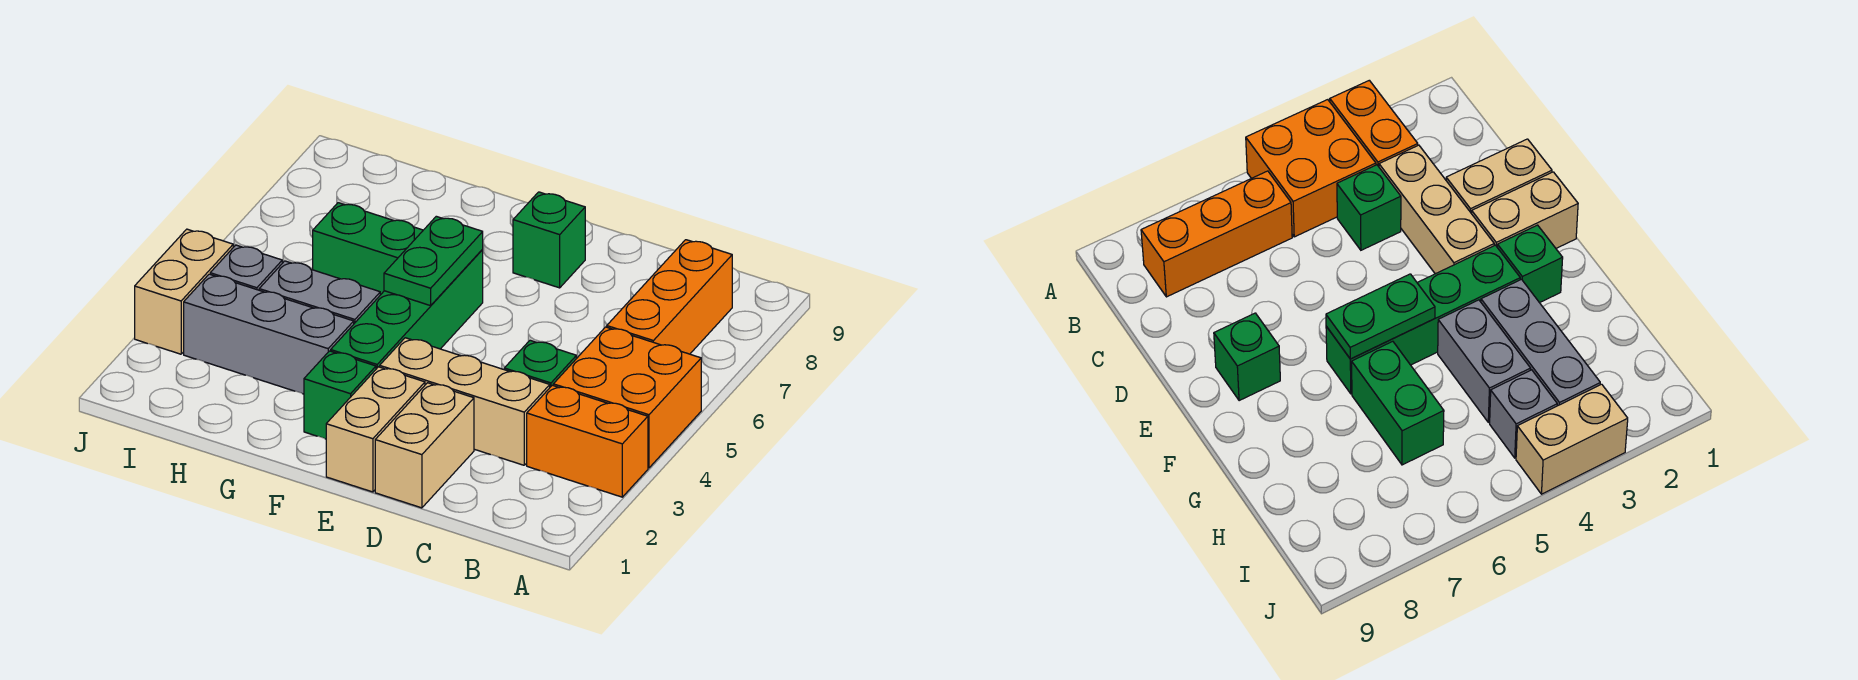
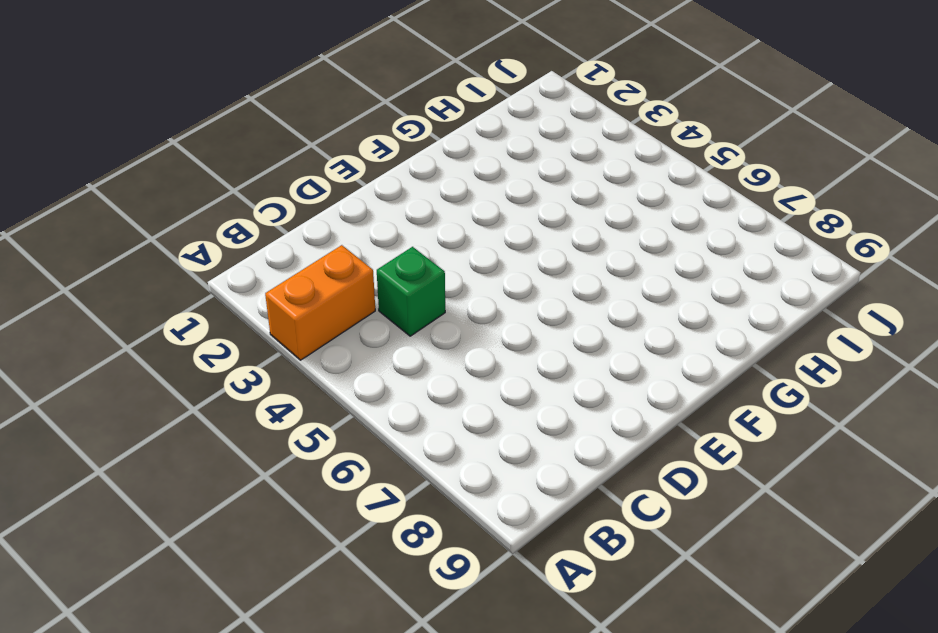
none -> orange brick A4:B5 level 1
none -> orange brick B6:B8 level 1
none -> tan brick C3:E3 level 1

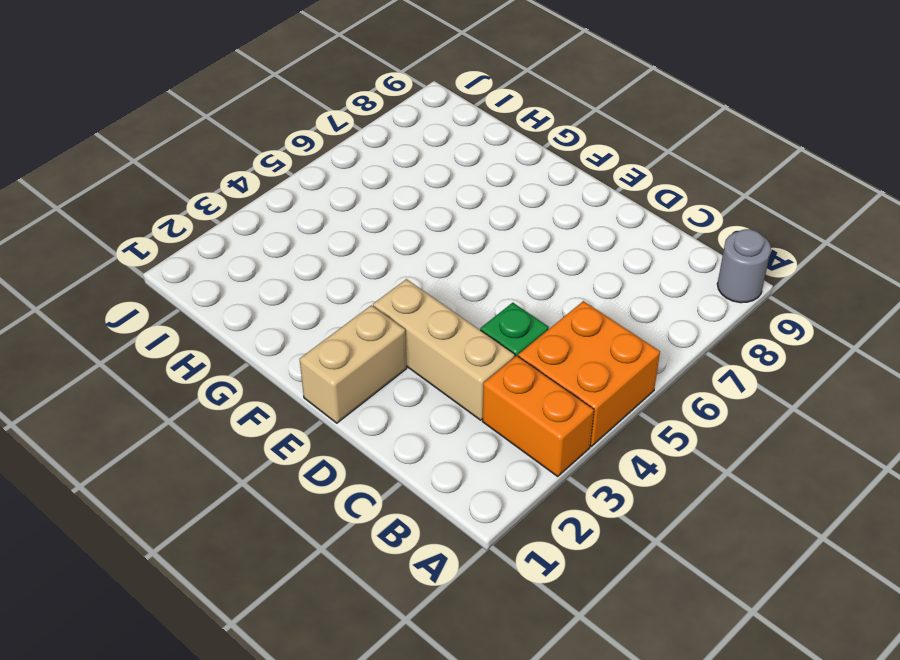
grey round brick A9 level 1 -> none
none -> orange brick B6:B8 level 1
none -> tan brick D1:D2 level 1
none -> green brick E8 level 1

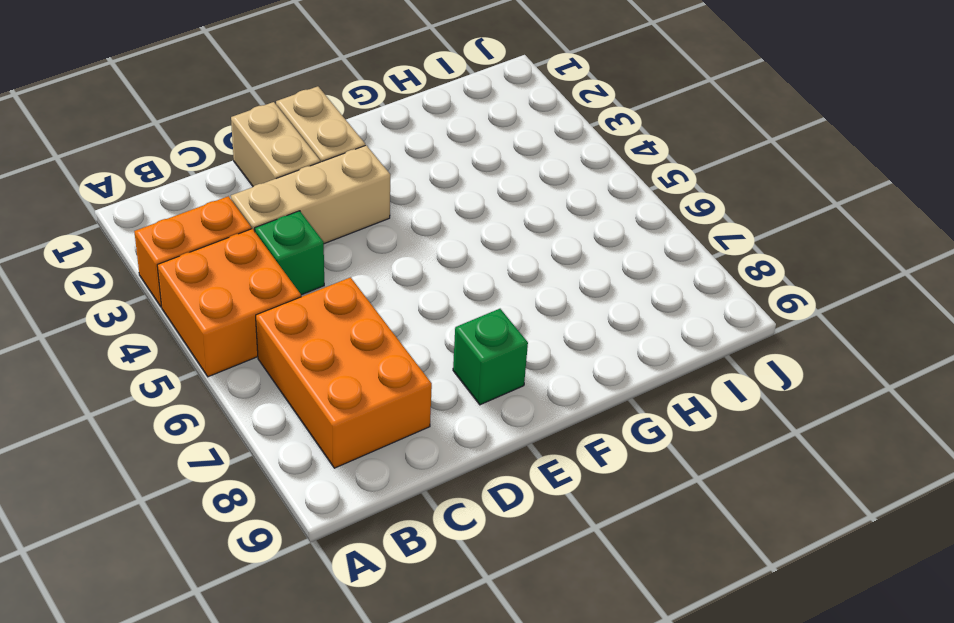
orange brick B6:C8 level 1 -> orange brick B6:B8 level 1
none -> green brick F2 level 1
none -> green brick F3:F6 level 1
none -> grey brick G3:I3 level 1

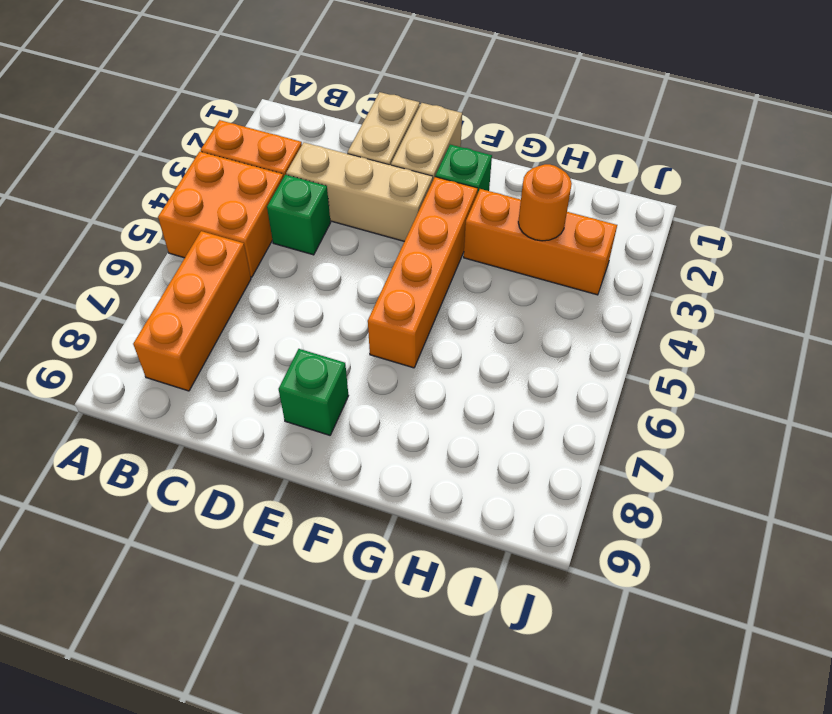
orange brick F3:F6 level 1 -> green brick F3:F6 level 1
orange brick G3:I3 level 1 -> grey brick G3:I3 level 1
orange round brick H3 level 2 -> none
none -> grey brick G4:H4 level 1
none -> green brick G6:H6 level 1
none -> grey brick I4 level 1

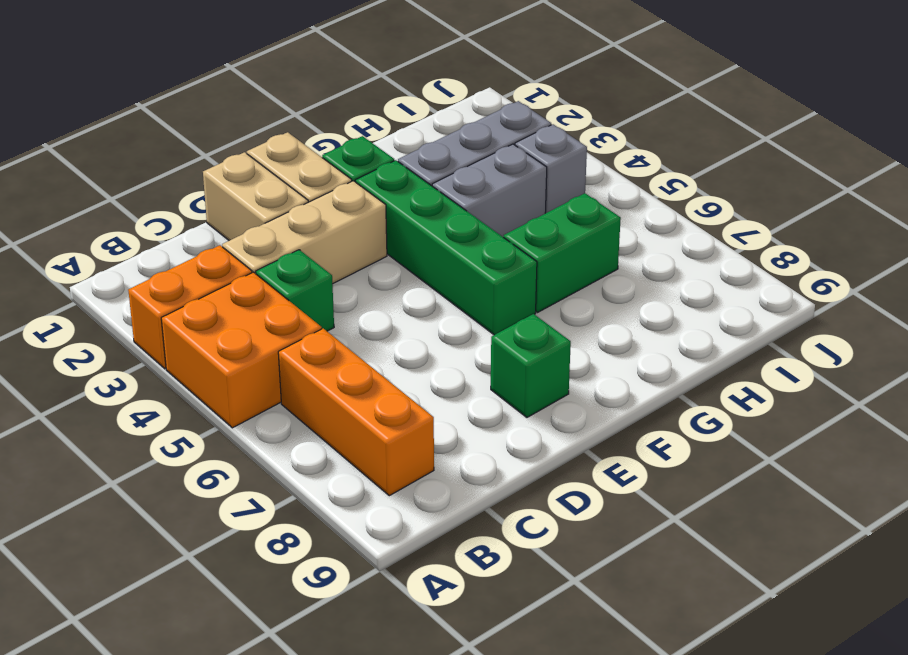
none -> tan brick J3:J4 level 1
none -> green plate F5:F6 level 2

